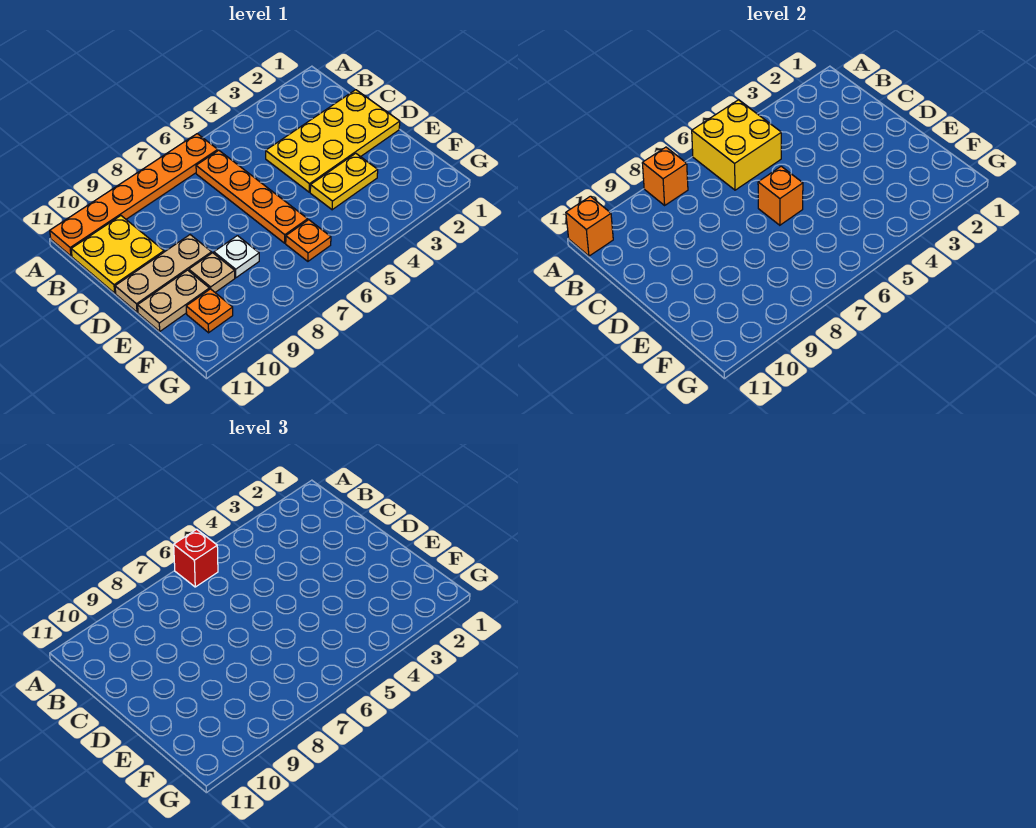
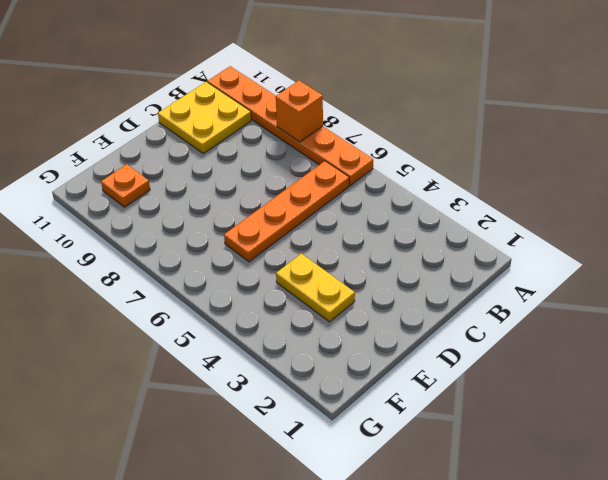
none -> yellow plate C1:D4 level 1
none -> tan plate D9:D11 level 1
none -> white plate E8 level 1

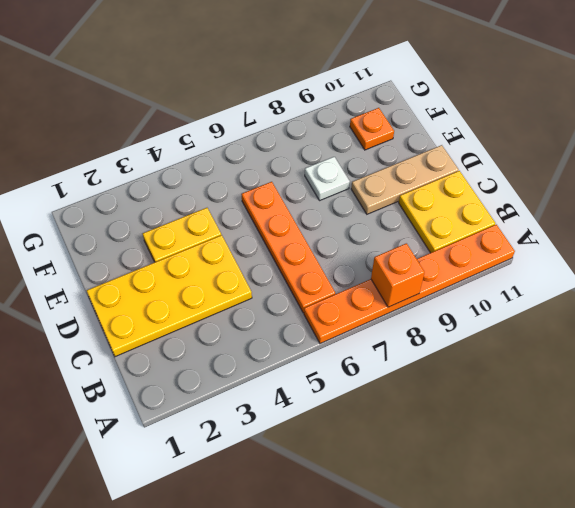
none -> tan plate E9 level 1
none -> tan plate E10:E11 level 1
none -> orange plate F6 level 1

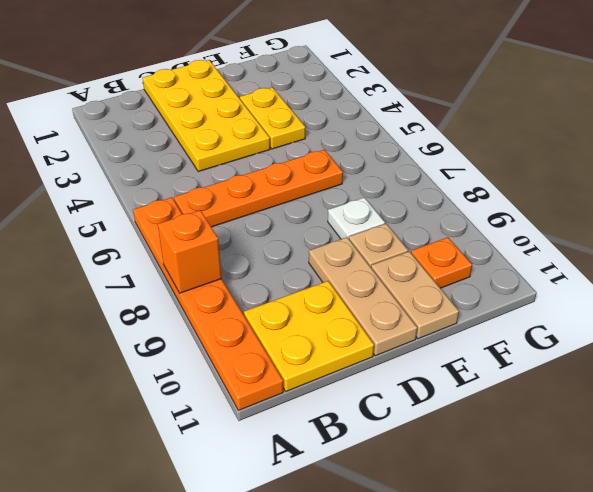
none -> orange plate F6 level 1
none -> yellow brick A5:B6 level 2
none -> orange brick A11 level 2

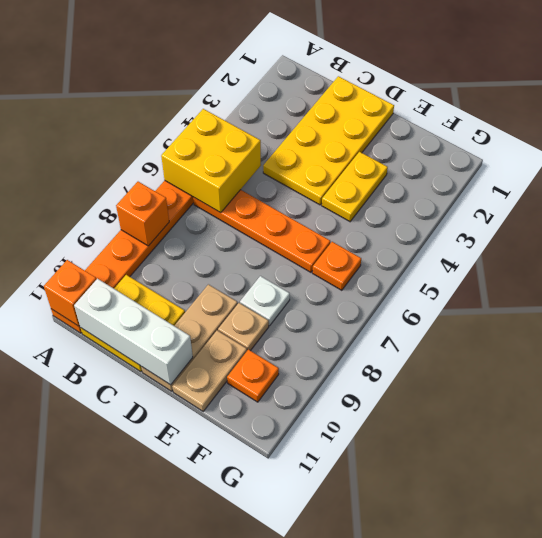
white brick B11:D11 level 2 -> none
none -> orange brick D6 level 2
none -> red brick A6 level 3

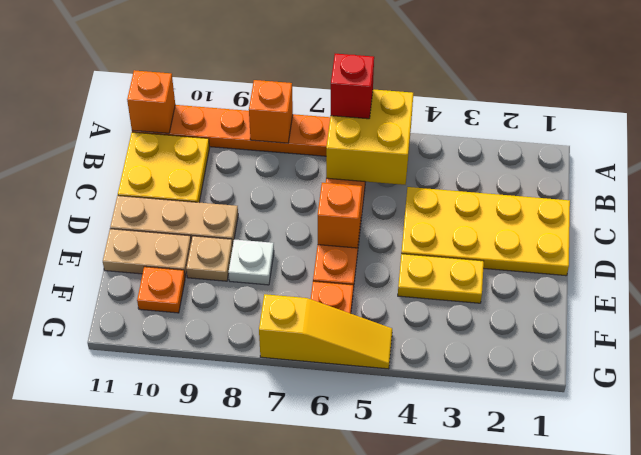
yellow slope G5:G7 level 1 top 7 -> none

